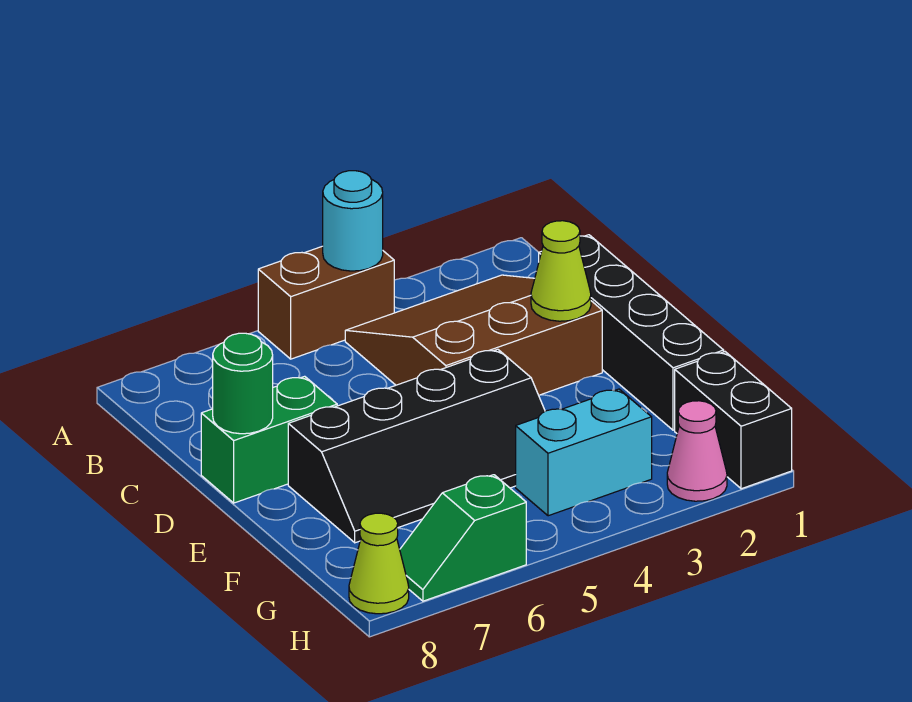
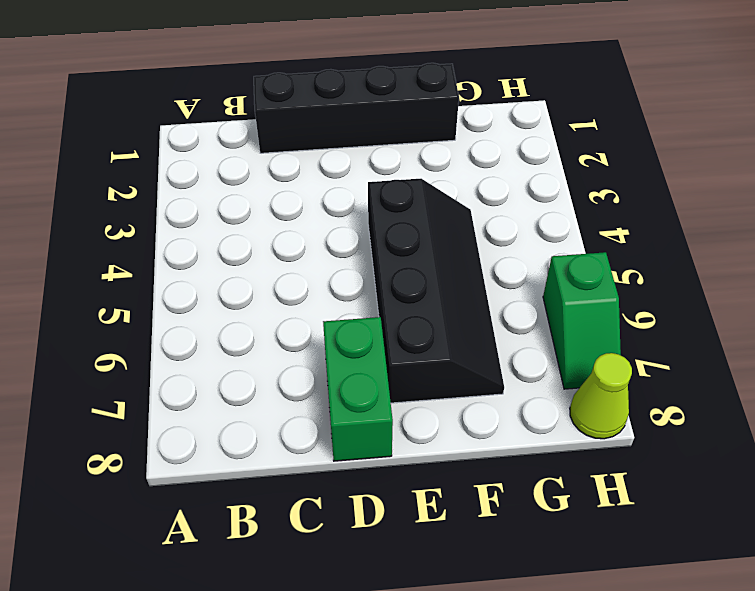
none -> brown brick A4:A5 level 1
none -> brown slope B2:D4 level 1 top D
none -> black brick G1:H1 level 1

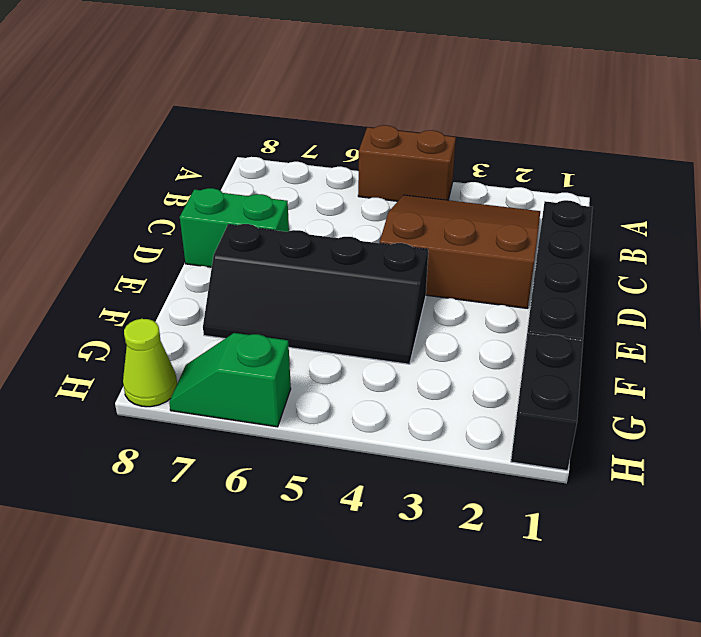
none -> cyan brick G3:G4 level 1
none -> pink cone H2 level 1
none -> cyan round brick A4 level 2

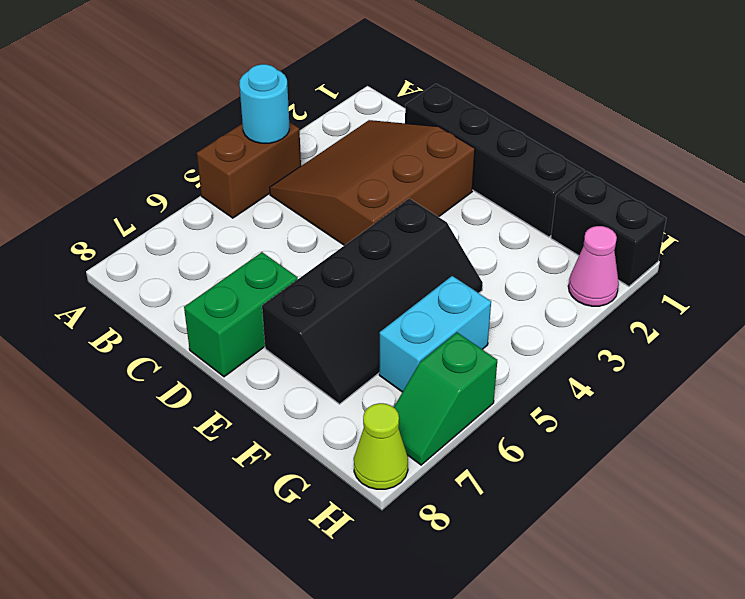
cyan brick G5:G6 level 1 -> cyan brick G3:G4 level 1
none -> lime cone D2 level 2
none -> green round brick D8 level 2

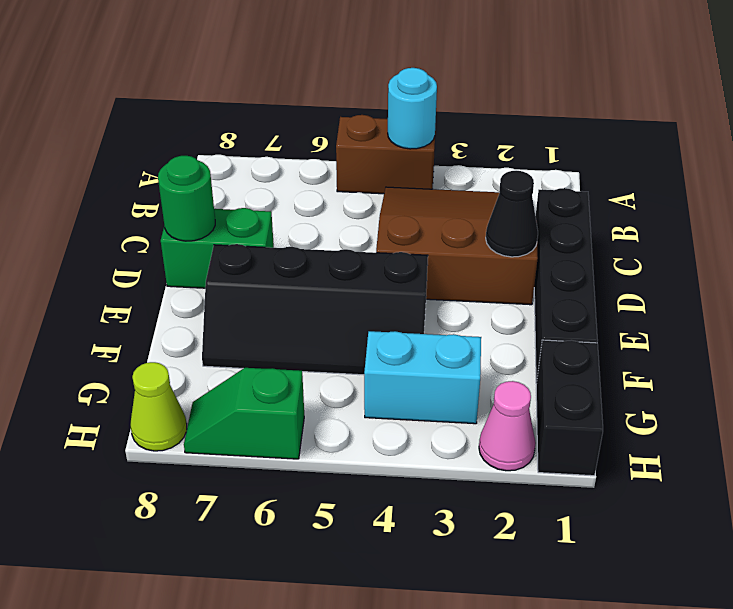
black cone D2 level 2 -> lime cone D2 level 2

